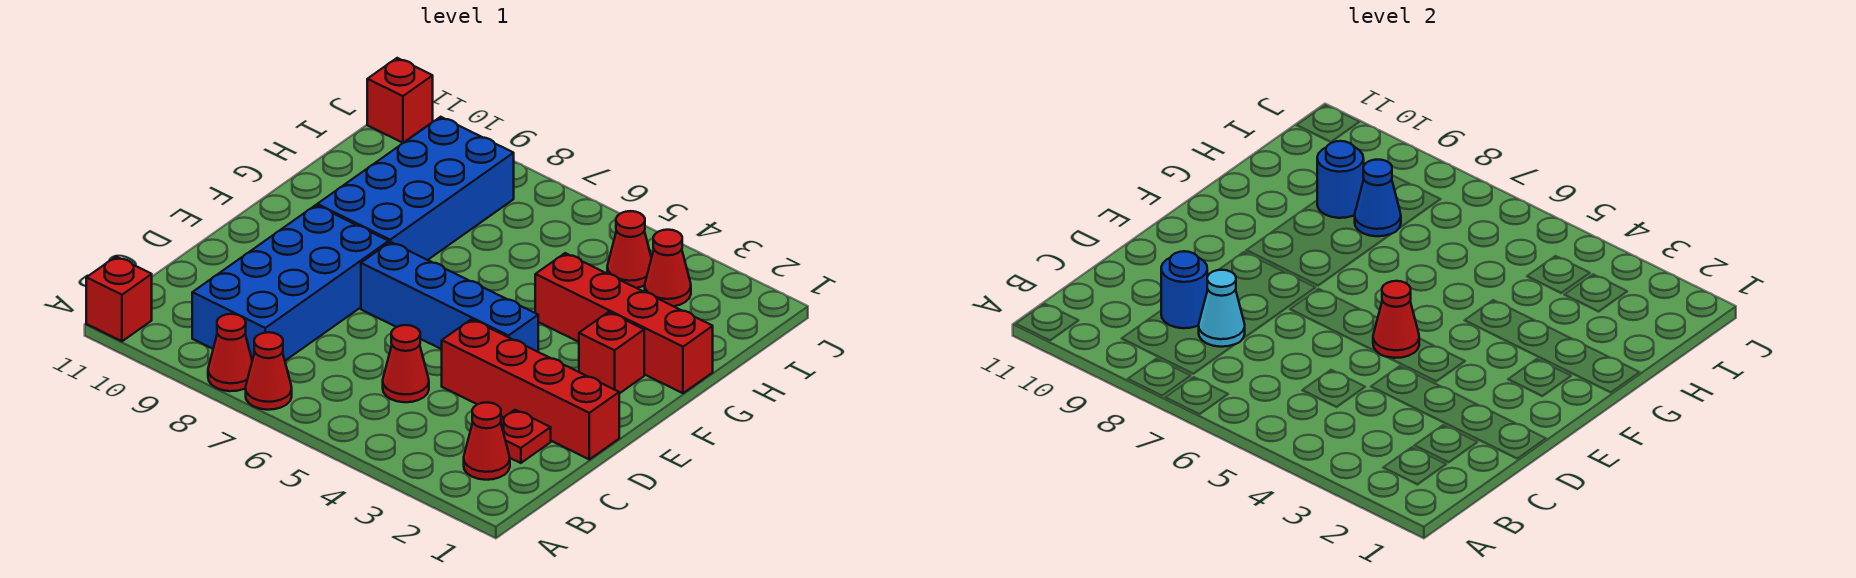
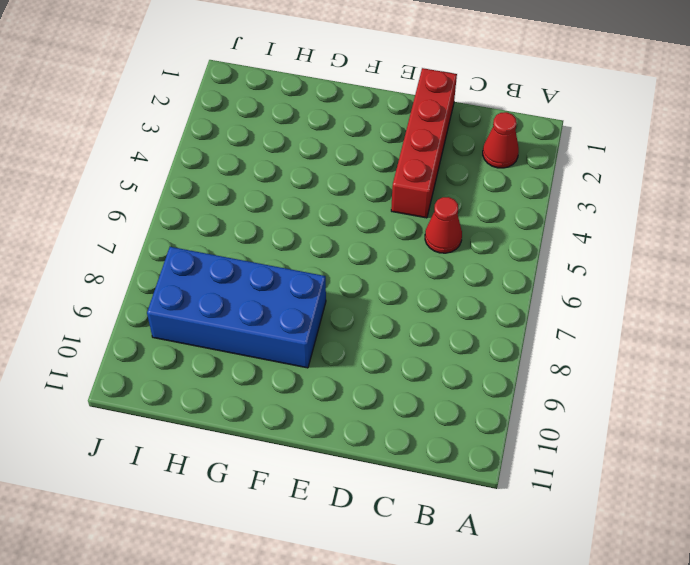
none -> red cone A7 level 1
none -> red cone A8 level 1
none -> red brick A11 level 1

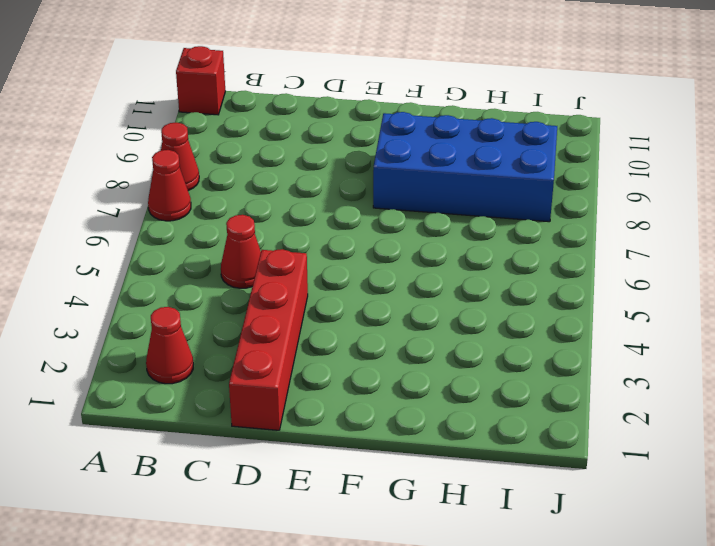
none -> blue brick B8:E9 level 1
none -> red plate C2 level 1
none -> blue brick E4:E7 level 1

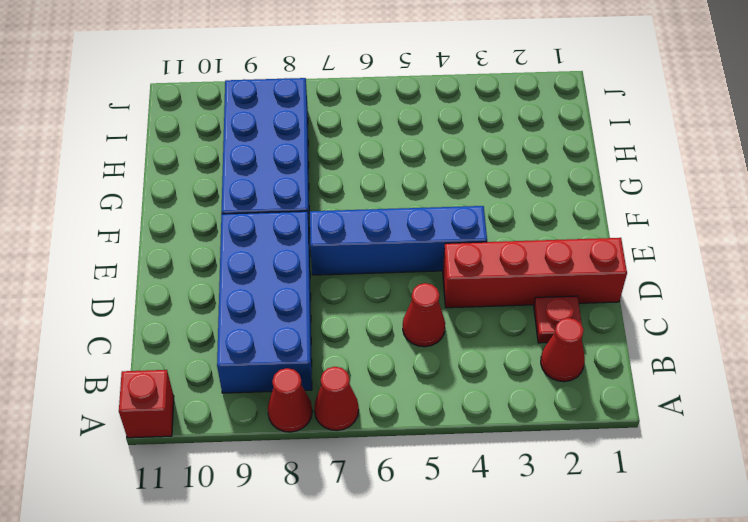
none -> red brick F2 level 1
none -> red brick G1:G4 level 1
none -> red cone I3 level 1

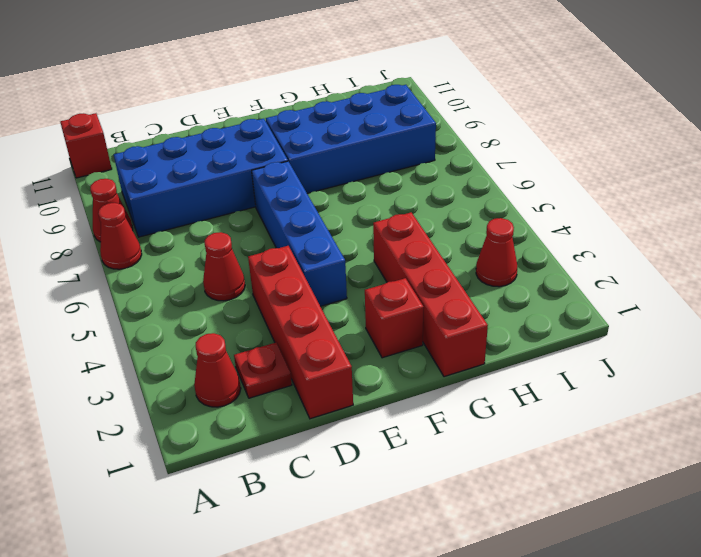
none -> red cone I4 level 1
none -> red brick J11 level 1
none -> cyan cone C8 level 2

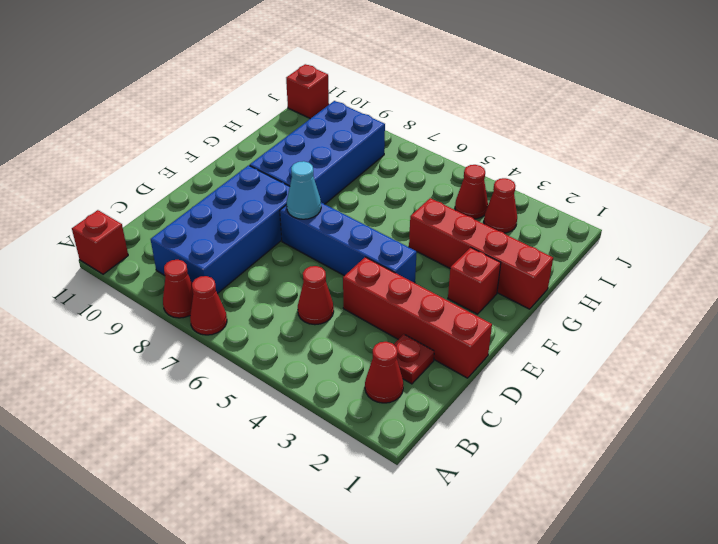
cyan cone E7 level 2 -> cyan cone C8 level 2
none -> blue round brick C9 level 2
none -> red cone E5 level 2
none -> blue cone H8 level 2

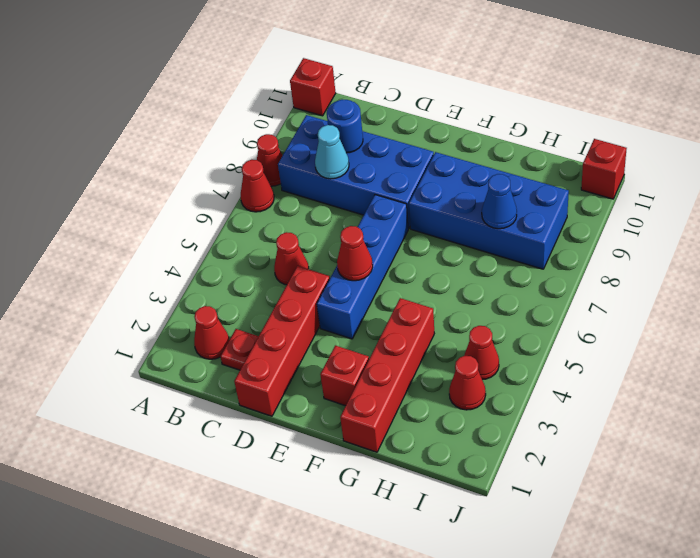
none -> blue round brick H9 level 2

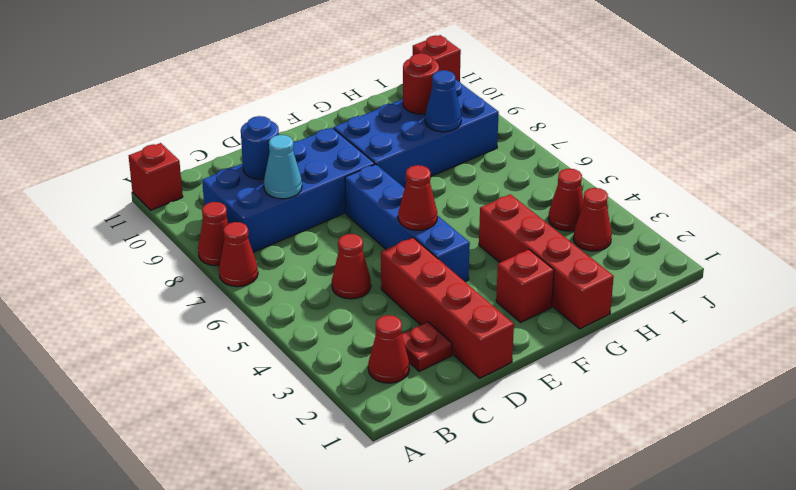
red round brick H9 level 2 -> blue round brick H9 level 2

